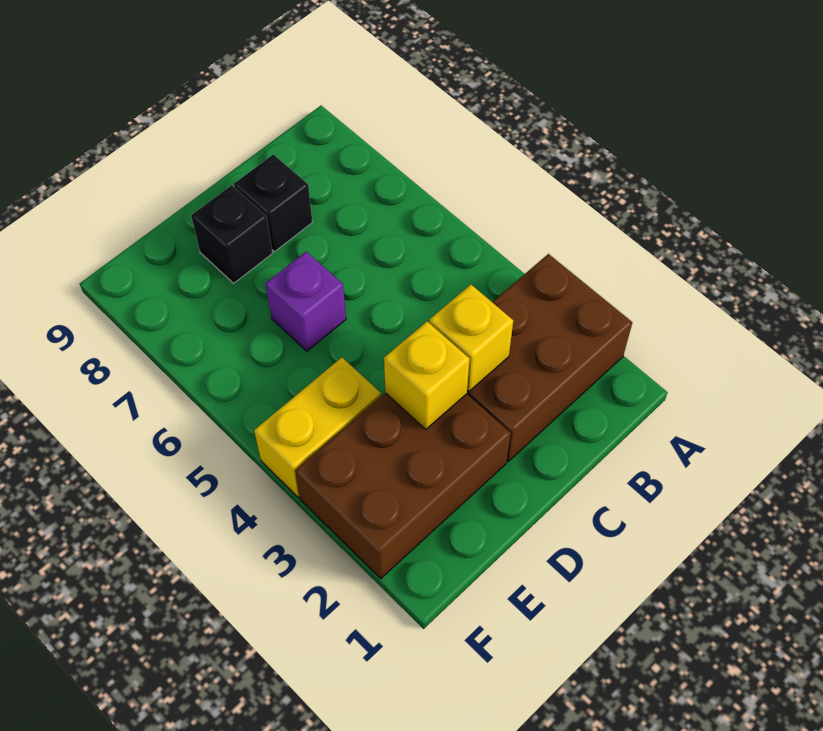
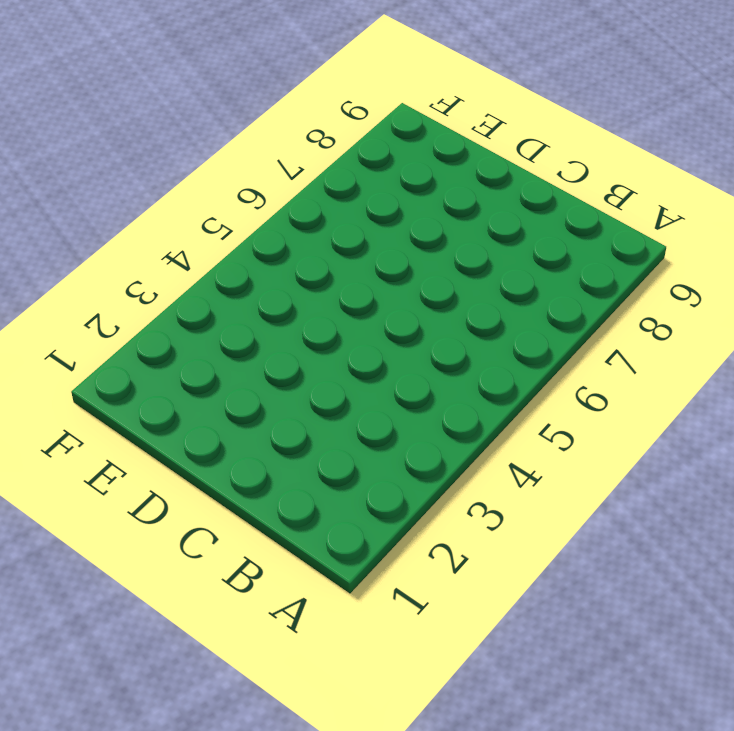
none -> brown brick A2:C3 level 1
none -> black brick C8 level 1

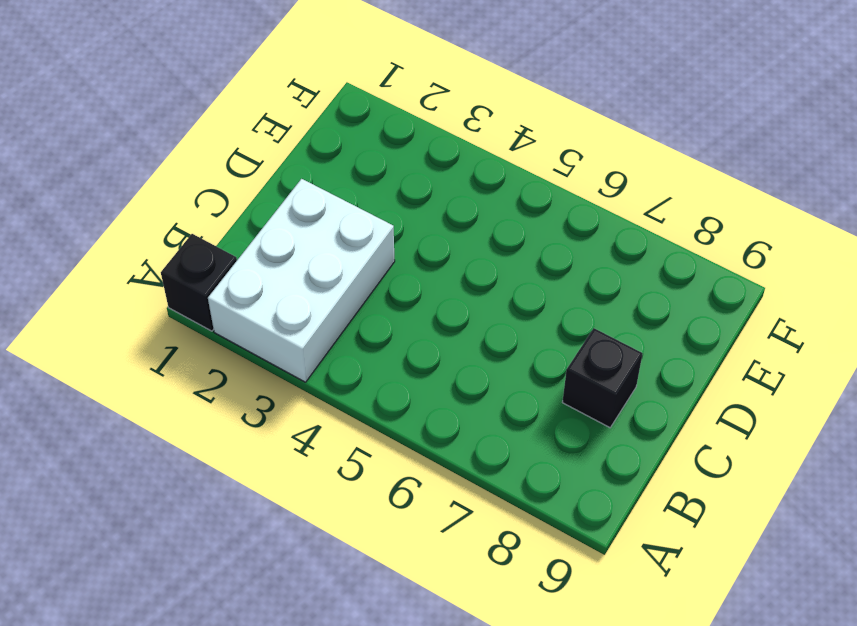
black brick A1 level 1 -> black brick D8 level 1
white brick A2:C3 level 1 -> brown brick A2:C3 level 1
none -> brown brick D2:F3 level 1
none -> purple brick D6 level 1

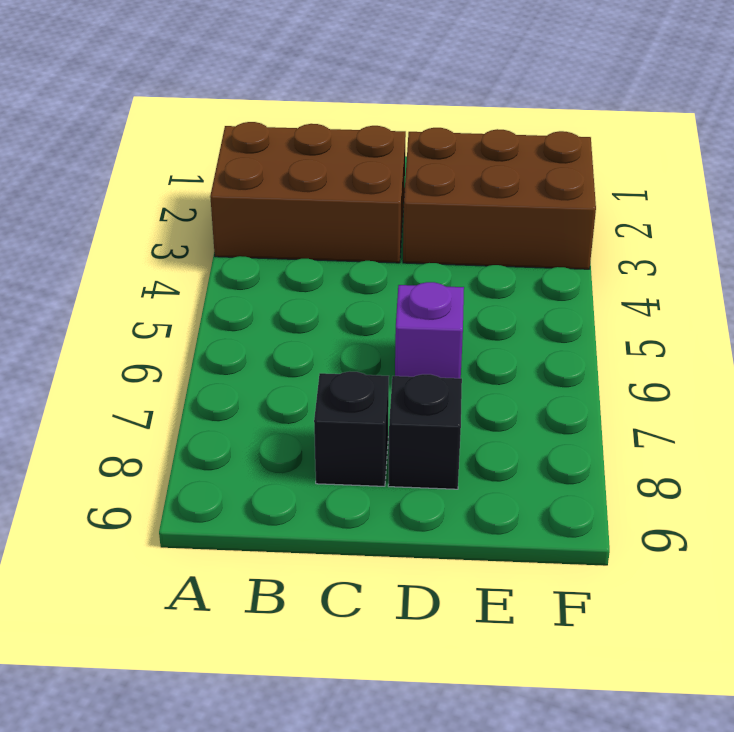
none -> yellow brick E4:F4 level 1
none -> yellow brick C3 level 2

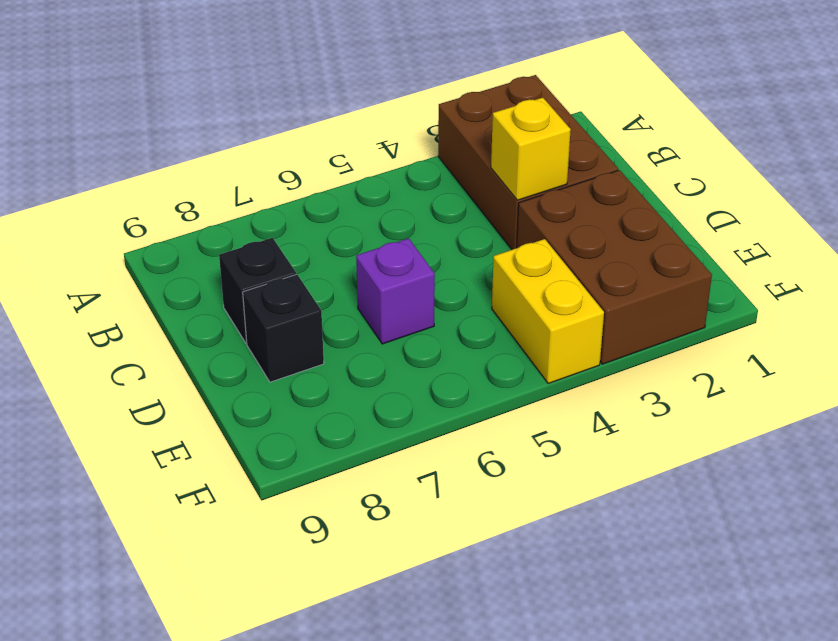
none -> yellow brick D3 level 2

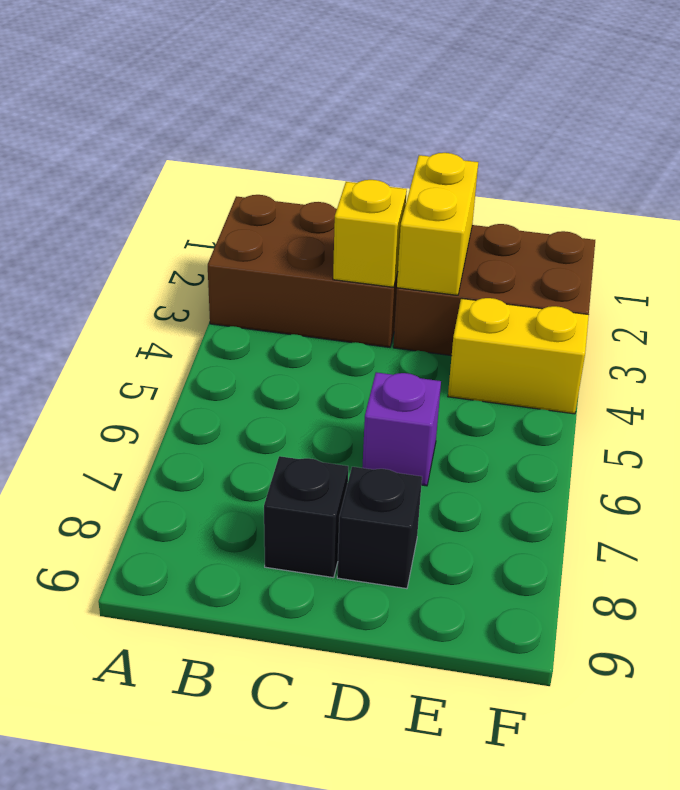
yellow brick D2:D3 level 2 -> yellow brick D3 level 2

